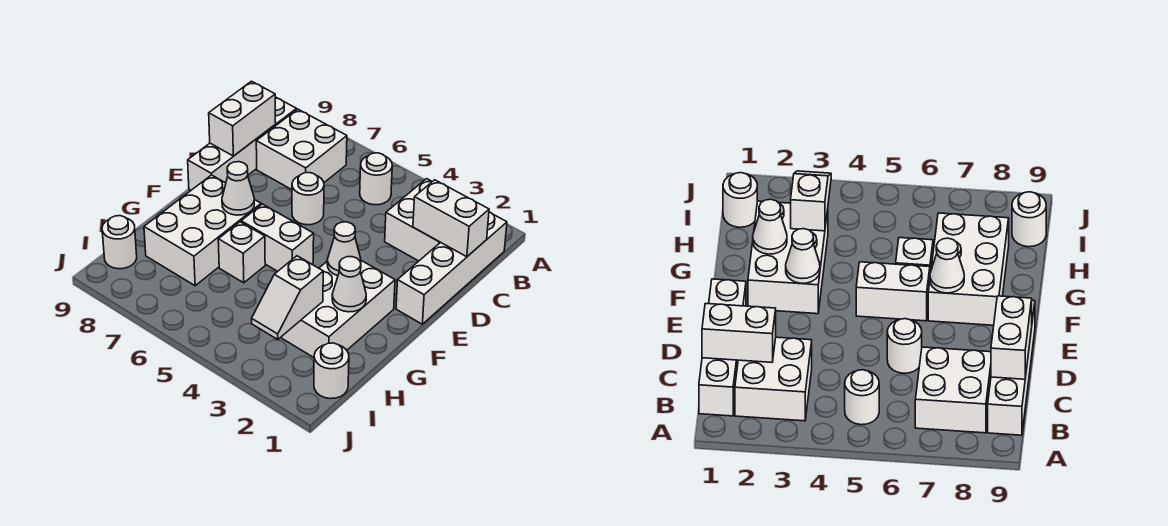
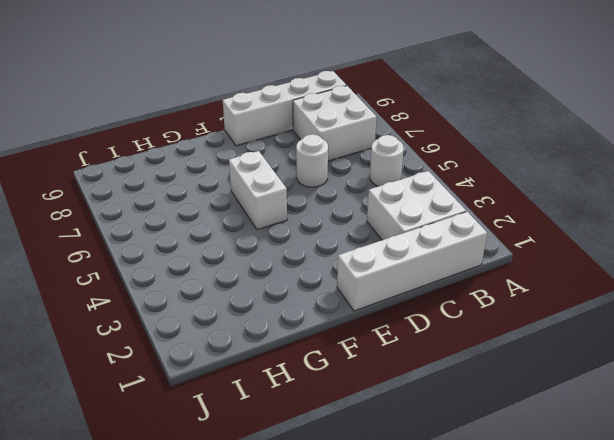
none -> white brick F2:H3 level 1
none -> white brick F7:H8 level 1
none -> white brick G6 level 1

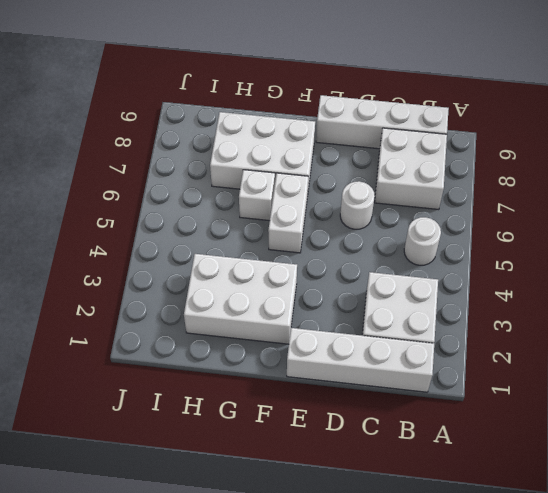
none -> white round brick I1 level 1
none -> white round brick I9 level 1
none -> white brick C1:C2 level 2

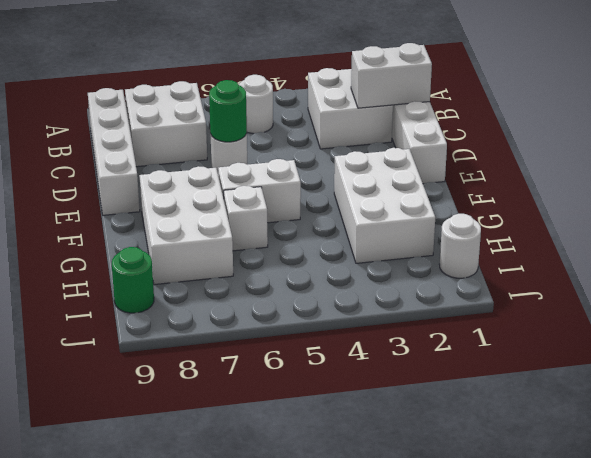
green round brick D6 level 2 -> none
green round brick I9 level 1 -> white round brick I9 level 1
none -> white brick C9:D9 level 2
none -> white cone F3 level 2
none -> white cone F7 level 2

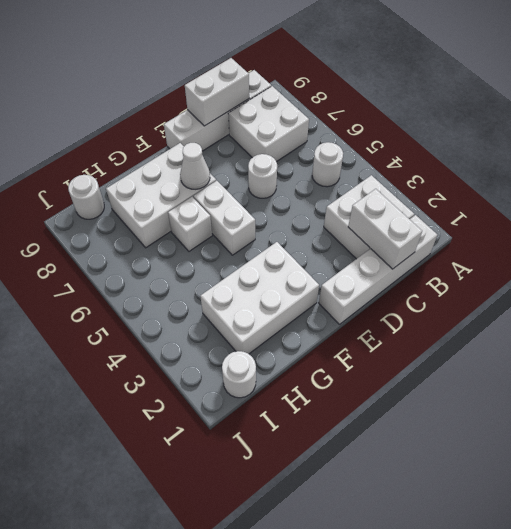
none -> white cone F3 level 2
none -> white cone G2 level 2
none -> white slope H3:I3 level 2 top H

